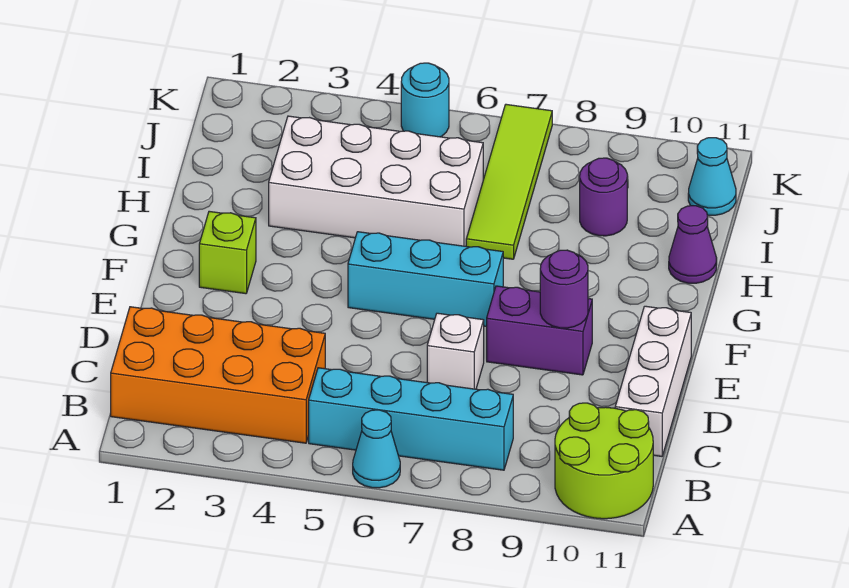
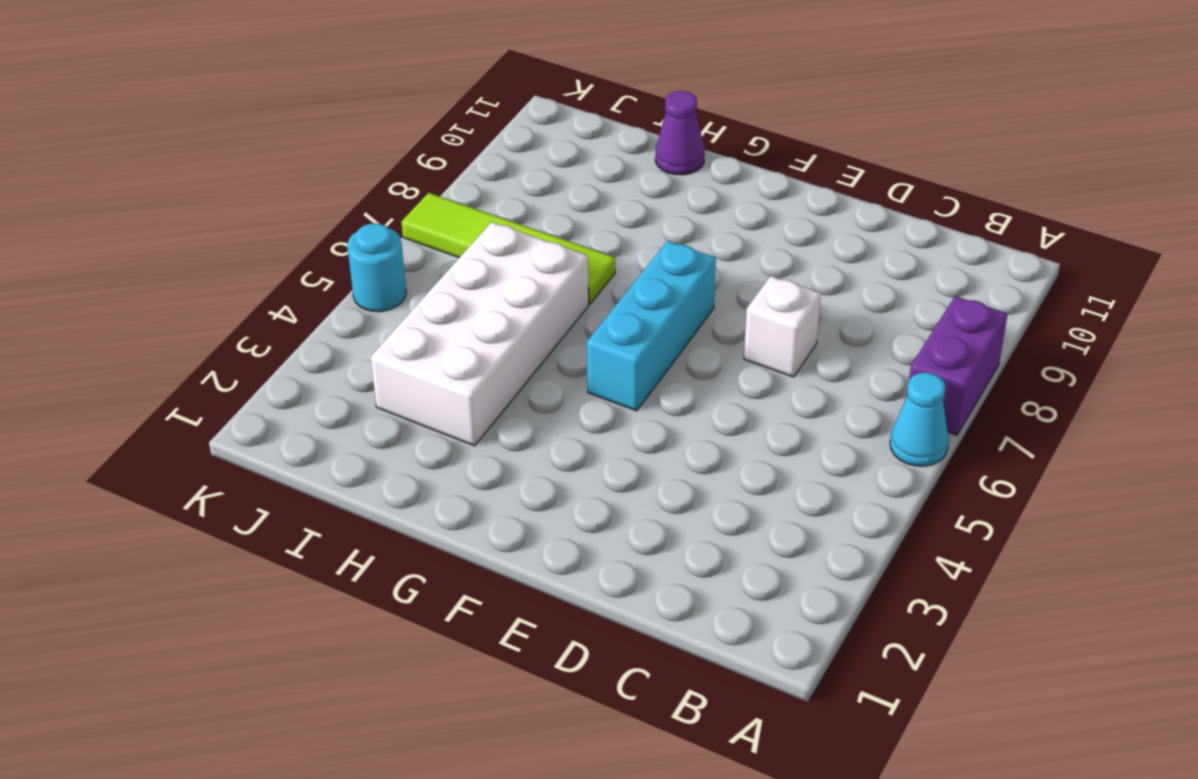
purple brick A7:A8 level 1 -> purple brick E8:E9 level 1
none -> lime round brick A10:B11 level 1
none -> orange brick B1:C4 level 1
none -> cyan brick B5:B8 level 1

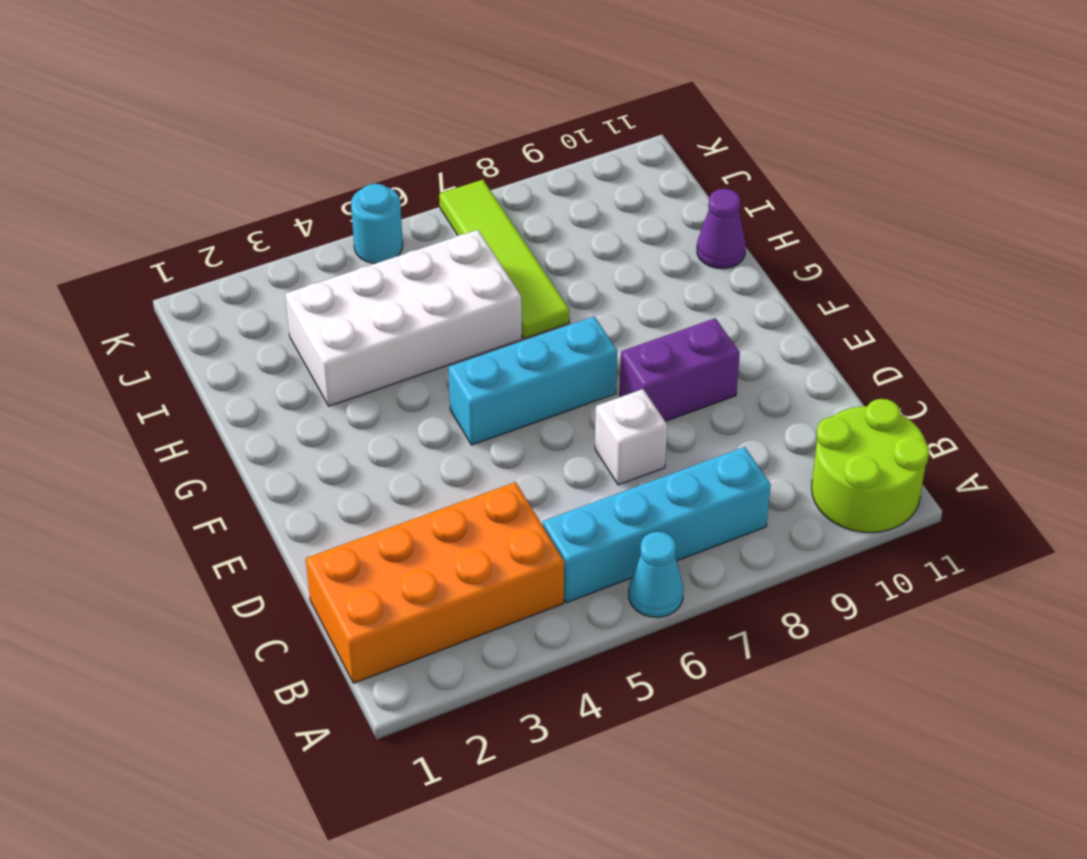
none -> white brick C11:E11 level 1
none -> lime brick F2 level 1
none -> purple round brick I9 level 1

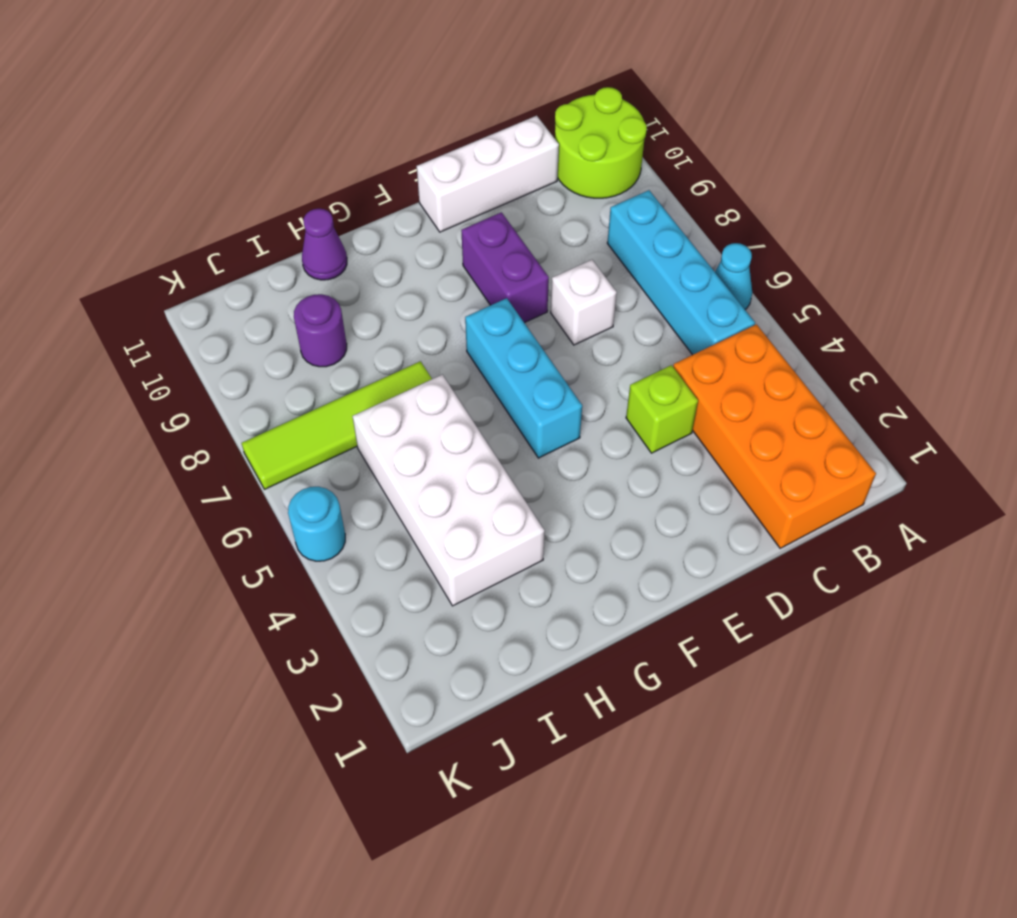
lime brick D4 level 1 -> lime brick F2 level 1
none -> cyan cone J11 level 1
none -> purple round brick E9 level 2

